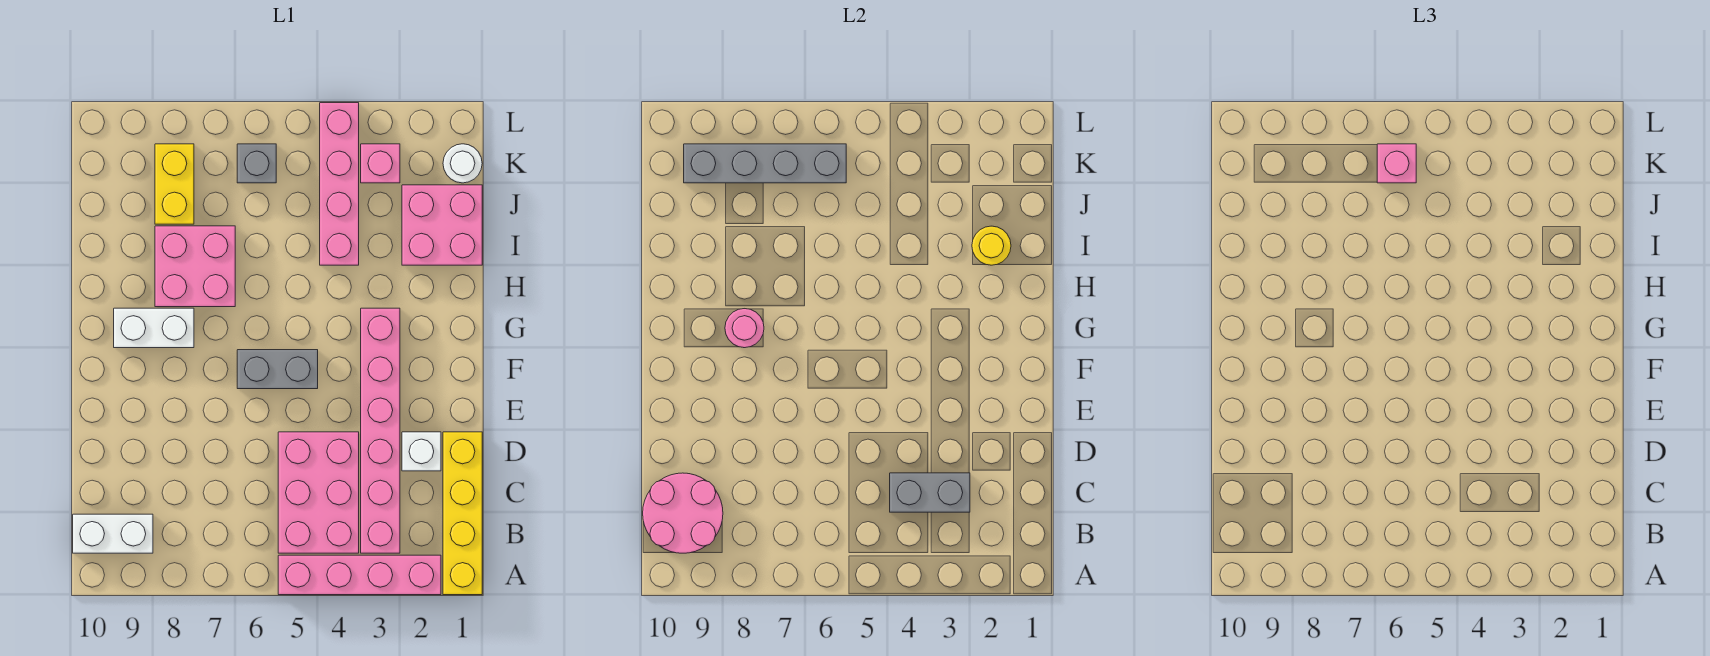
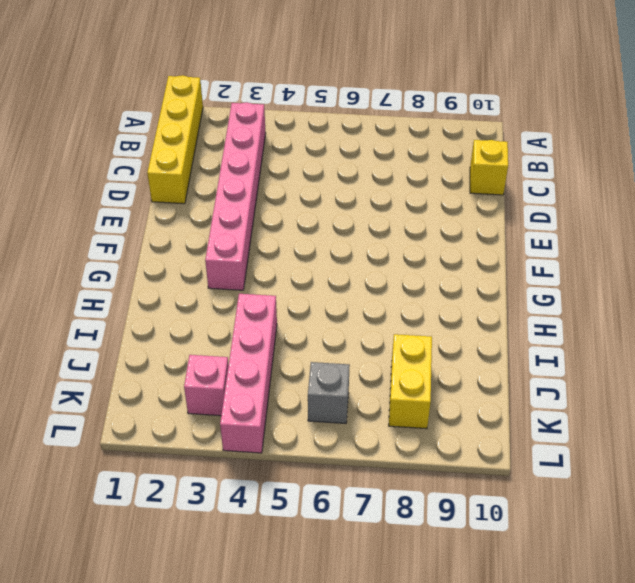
yellow brick C10 level 1 -> none
none -> pink brick A2:A5 level 1
none -> pink brick B4:D5 level 1
none -> white brick B9:B10 level 1

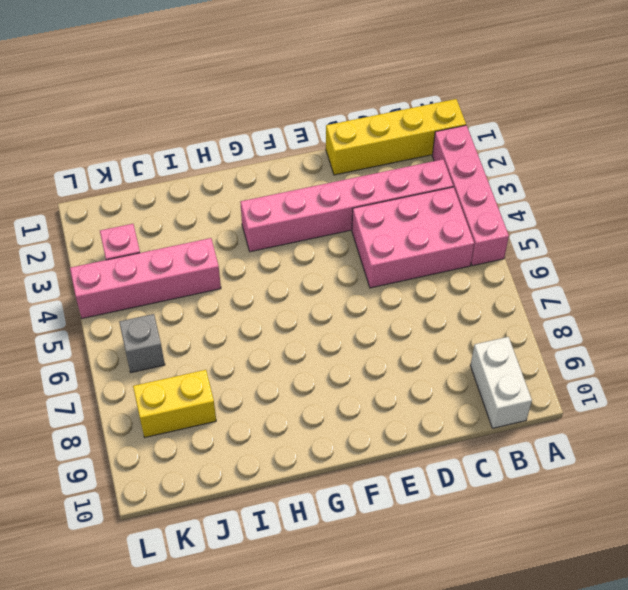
none -> white brick D2 level 1
none -> grey brick F5:F6 level 1
none -> white brick G8:G9 level 1

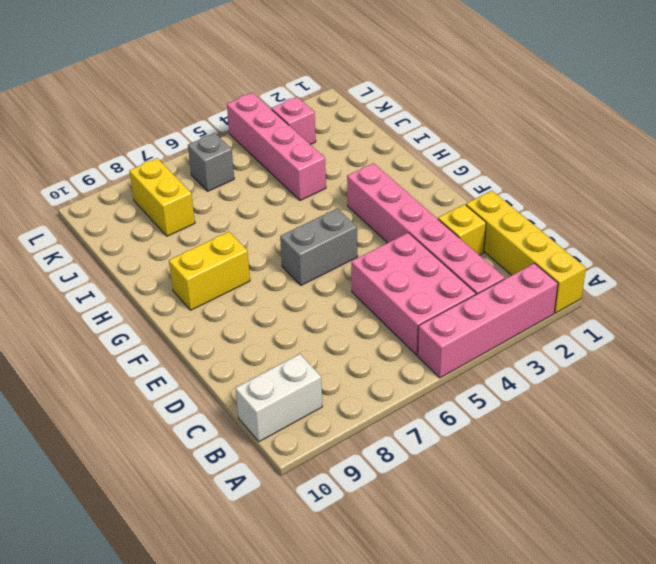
yellow brick D2 level 1 -> white brick D2 level 1
yellow brick G8:G9 level 1 -> white brick G8:G9 level 1
none -> pink brick H7:I8 level 1
none -> pink brick I1:J2 level 1
none -> white round brick K1 level 1

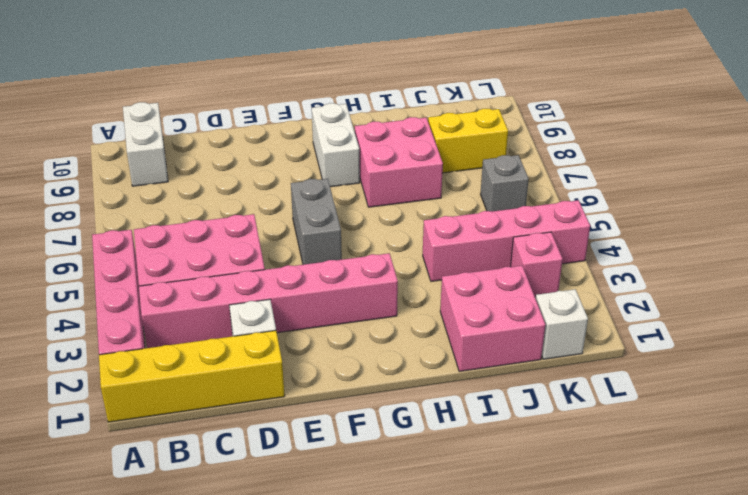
white brick K1 level 1 -> white round brick K1 level 1
none -> pink round brick B9:C10 level 2
none -> grey brick C3:C4 level 2
none -> pink round brick G8 level 2

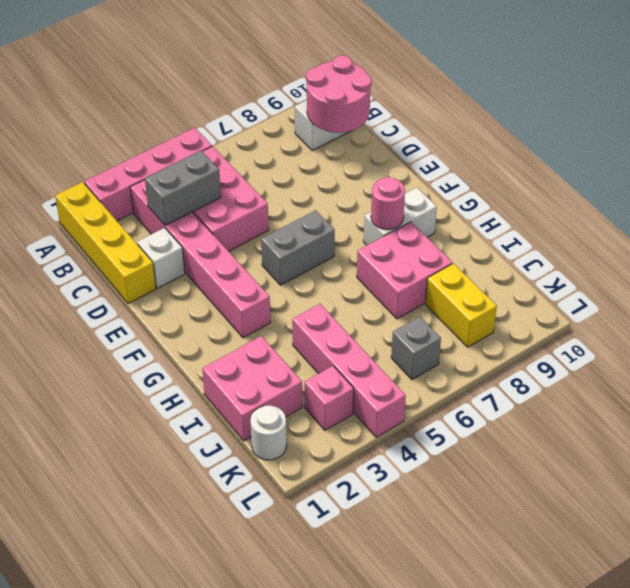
none -> yellow round brick I2 level 2
none -> grey brick K6:K9 level 2
none -> pink brick K6 level 3

